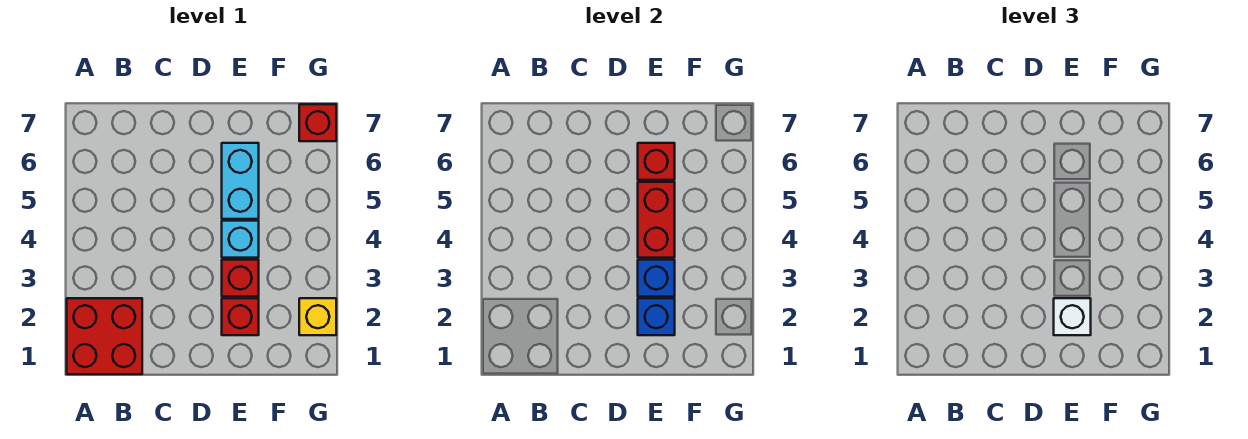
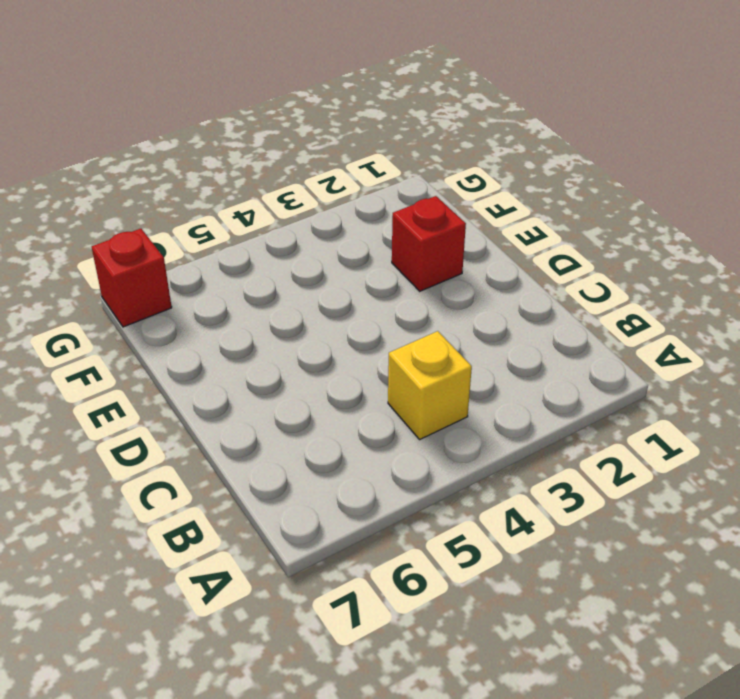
yellow brick B4 level 1 -> yellow brick G2 level 1
none -> red brick A1:B2 level 1
none -> red brick E3 level 1
none -> cyan brick E4 level 1

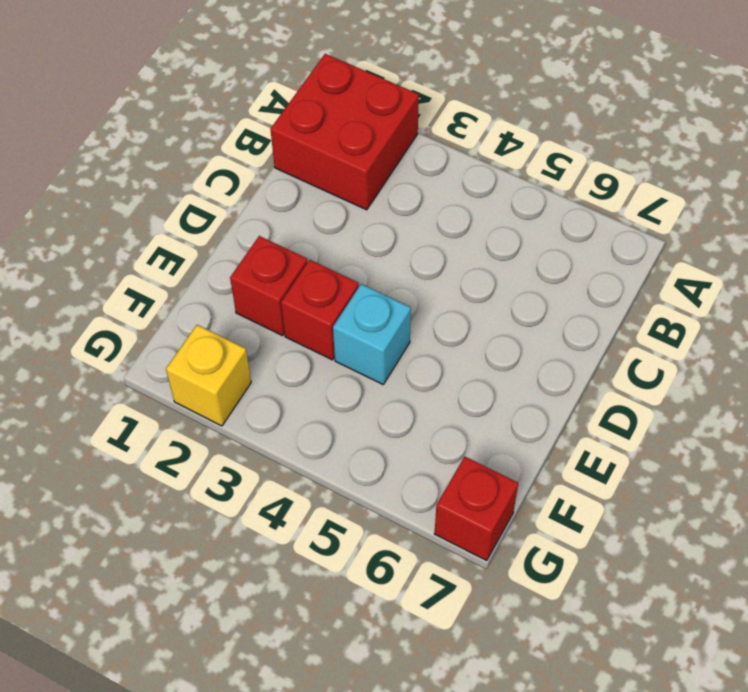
none -> cyan brick E5:E6 level 1
none -> blue brick E2 level 2
none -> blue brick E3 level 2

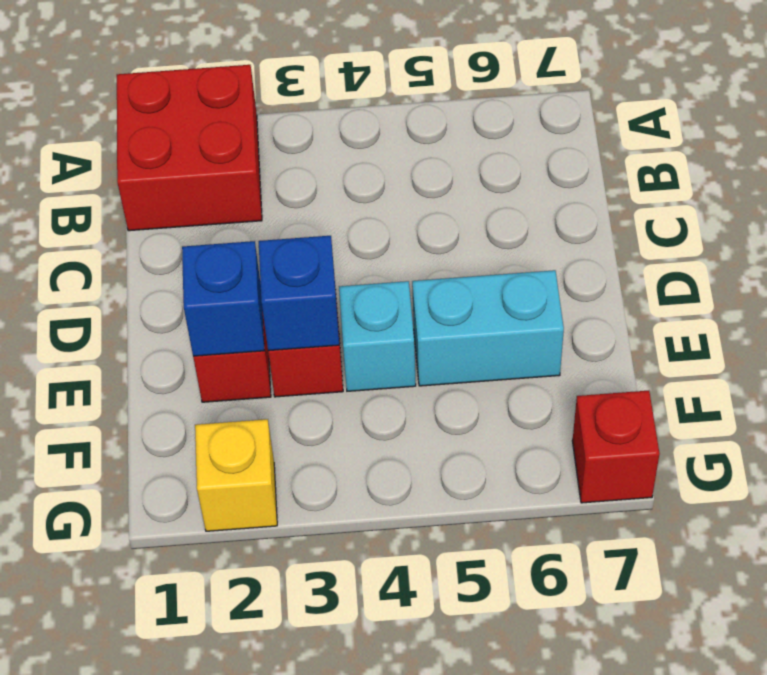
none -> red brick E4:E5 level 2
none -> red brick E6 level 2
none -> white brick E2 level 3

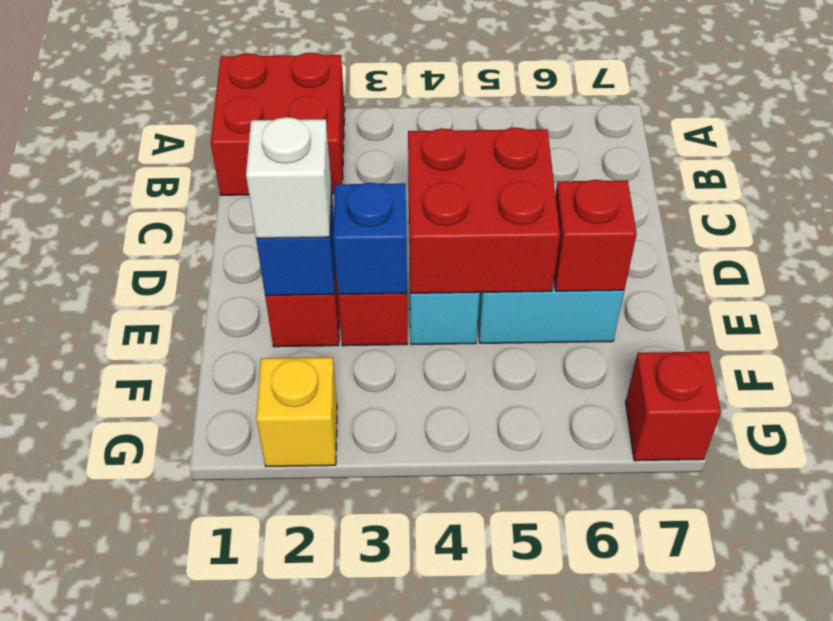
red brick D4:E5 level 2 -> red brick E4:E5 level 2

